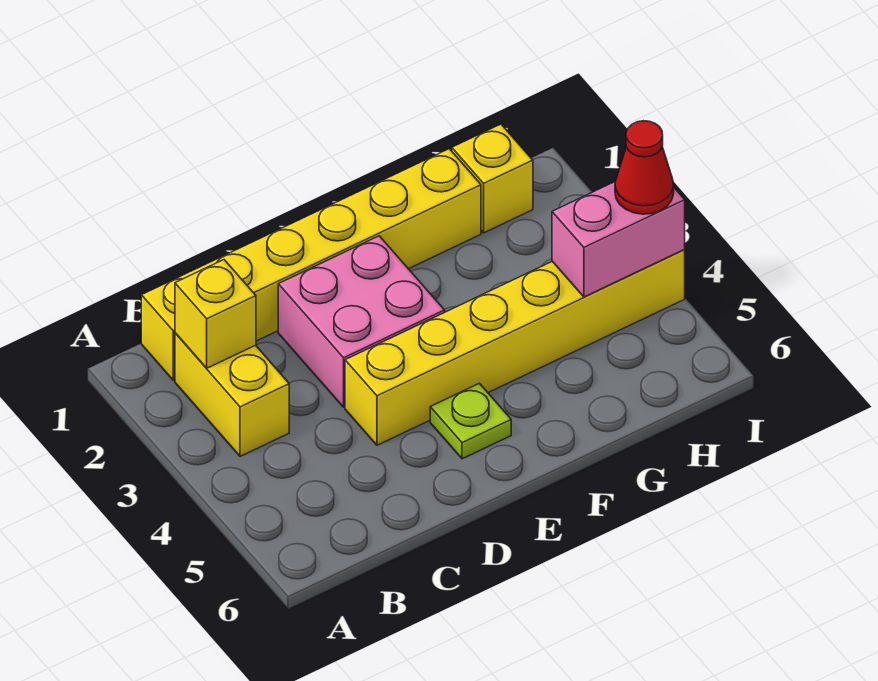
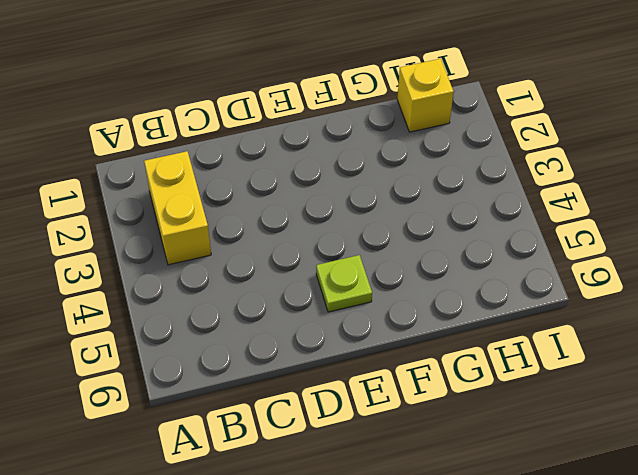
none -> yellow brick B1:G1 level 1
none -> pink brick D2:E3 level 1

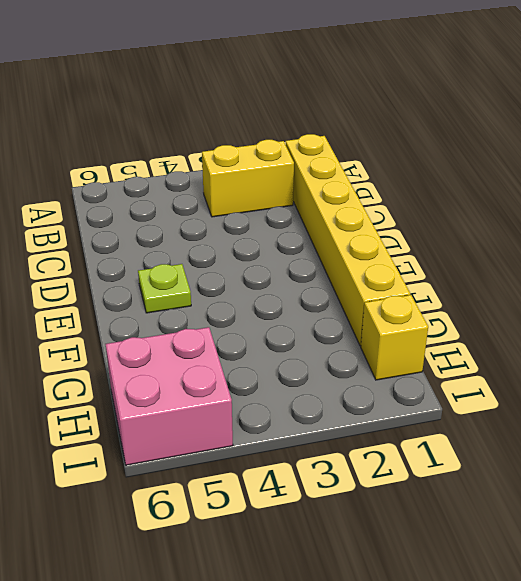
pink brick H5:I6 level 1 -> pink brick D2:E3 level 1
none -> yellow brick D4:I4 level 1
none -> yellow brick B2 level 2

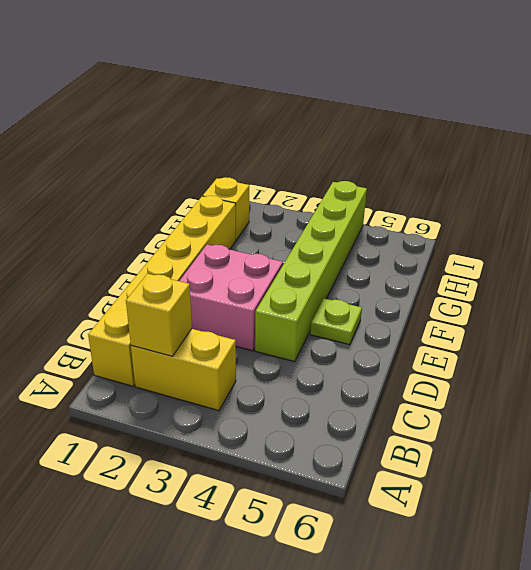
lime brick D4:I4 level 1 -> yellow brick D4:I4 level 1
none -> pink brick H4:I4 level 2
none -> red cone I4 level 3

